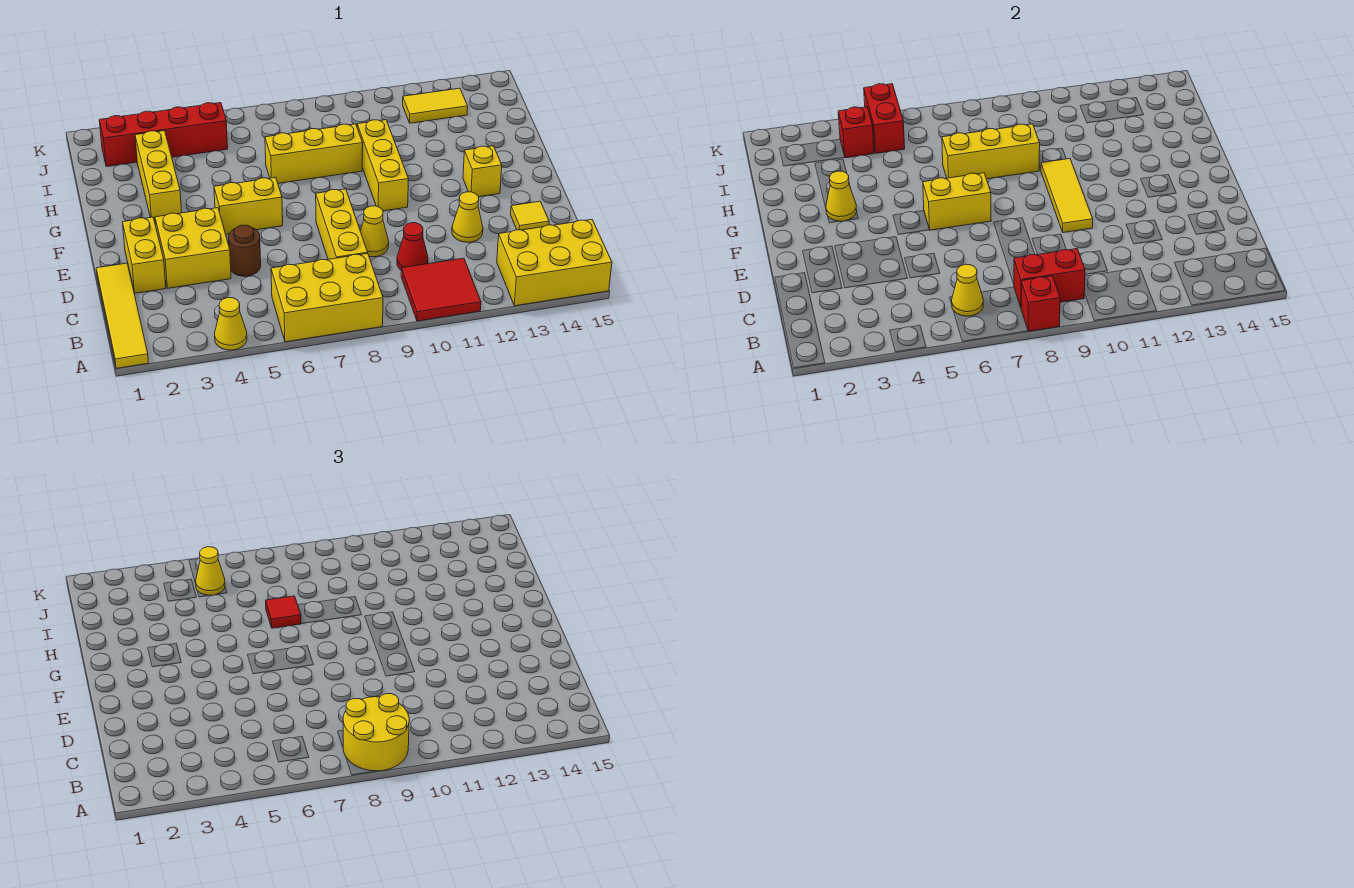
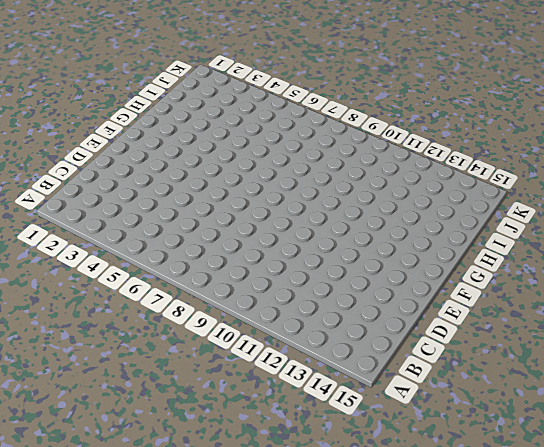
none -> yellow tile A1:D1 level 1
none -> yellow cone A4 level 1
none -> yellow brick A6:B8 level 1
none -> red tile A10:B11 level 1

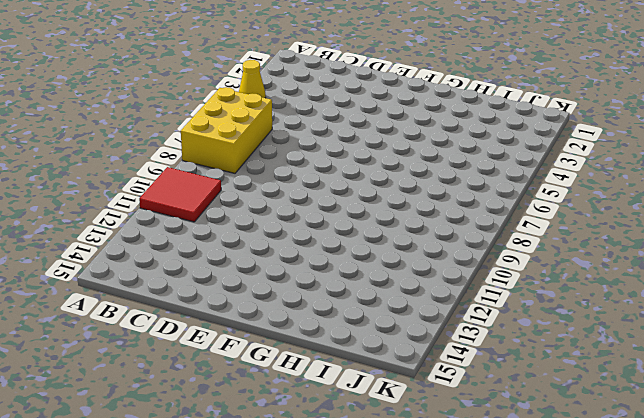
none -> yellow tile A1:D1 level 1
none -> yellow brick A13:B15 level 1
none -> yellow brick C8:E8 level 1
none -> red cone C10 level 1

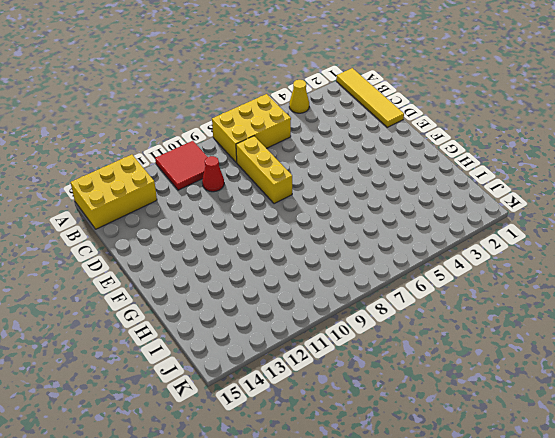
none -> yellow brick D2:E2 level 1
none -> yellow brick D3:E4 level 1
none -> brown round brick D5 level 1
none -> yellow cone D9 level 1

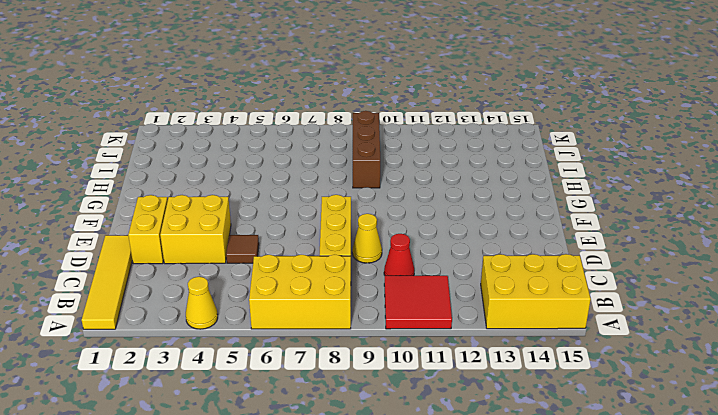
brown tile D5 level 1 -> brown round brick D5 level 1
brown brick H9:J9 level 1 -> yellow brick H7:H9 level 1
none -> yellow cone D12 level 1
none -> yellow tile D14 level 1
none -> yellow brick F5:F6 level 1
none -> yellow brick F10:H10 level 1

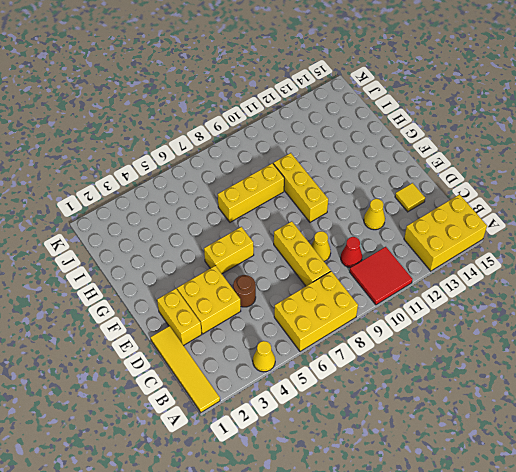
none -> yellow brick F13 level 1
none -> yellow brick G3:I3 level 1
none -> red brick J2:J5 level 1
none -> yellow tile J12:J13 level 1

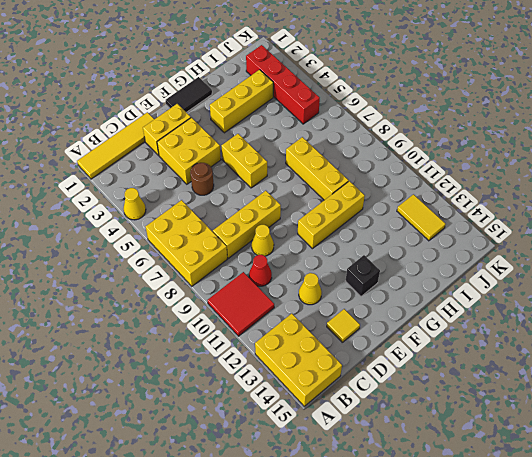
black tile F1:G1 level 1 -> none
black brick F13 level 1 -> yellow brick F13 level 1
none -> red brick A8 level 2
none -> yellow cone B6 level 2
none -> red brick B8:B9 level 2
none -> yellow tile E10:G10 level 2

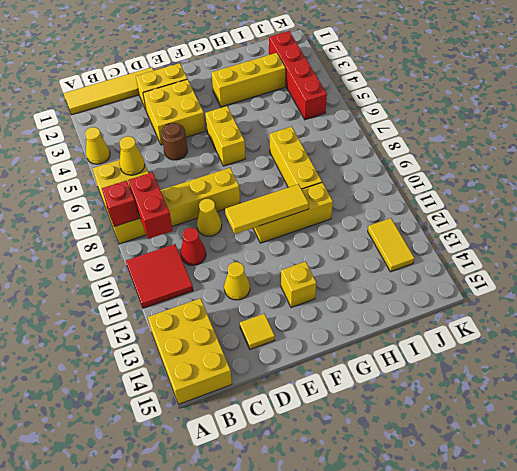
none -> yellow brick F6:F7 level 2
none -> yellow cone G3 level 2
none -> yellow brick H7:H9 level 2
none -> red brick J4 level 2

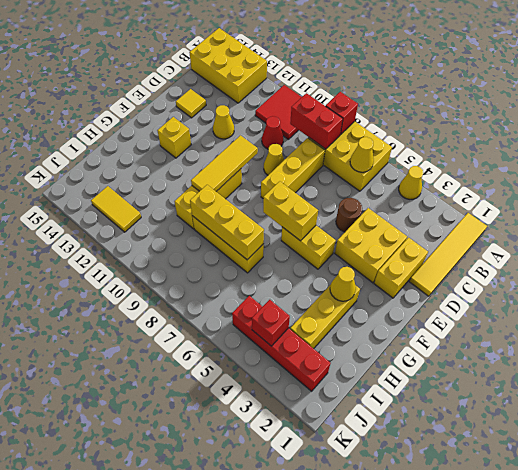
none -> red brick J5:K5 level 2
none -> yellow round brick A8:B9 level 3
none -> red tile H7 level 3
none -> yellow cone J5 level 3

